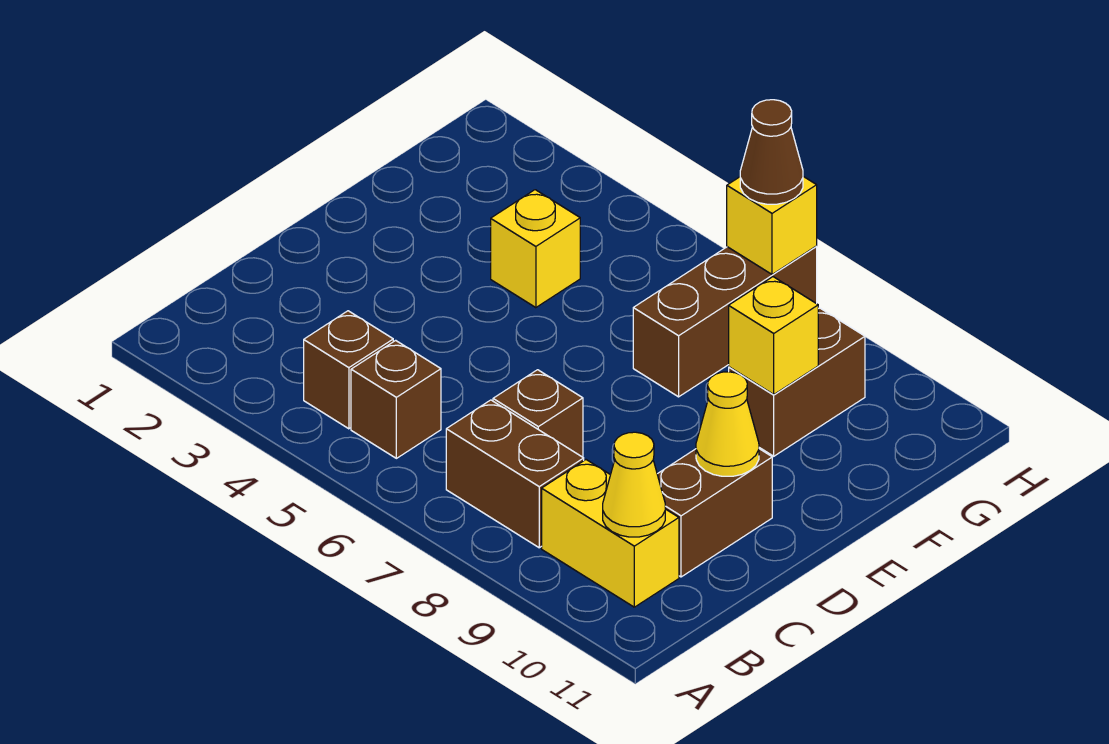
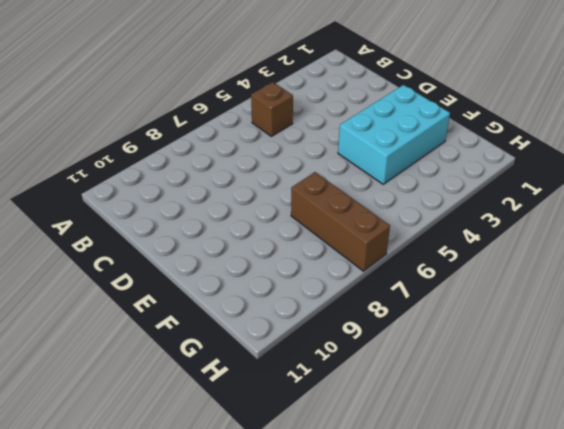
cyan brick E2:F4 level 1 -> yellow brick F4 level 1
none -> brown brick B4 level 1
none -> brown brick B7:B8 level 1
none -> yellow brick B9:B10 level 1

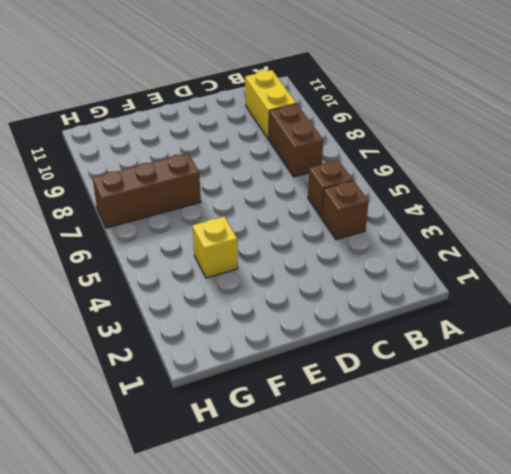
none -> brown brick C7 level 1
none -> brown brick C10:D10 level 1
none -> brown brick F9:G9 level 1

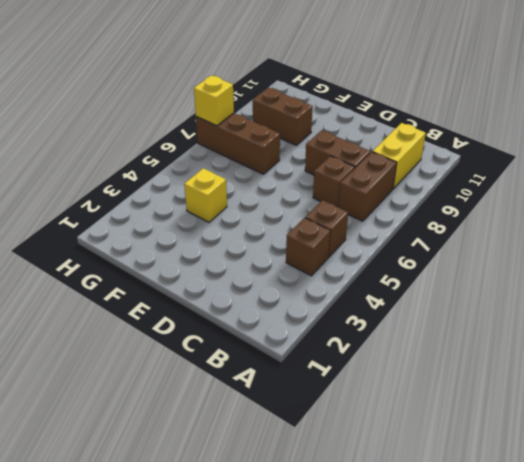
brown brick C8:D8 level 1 -> brown brick C10:D10 level 1
none -> yellow cone B10 level 2
none -> yellow cone D10 level 2
none -> yellow brick F9 level 2

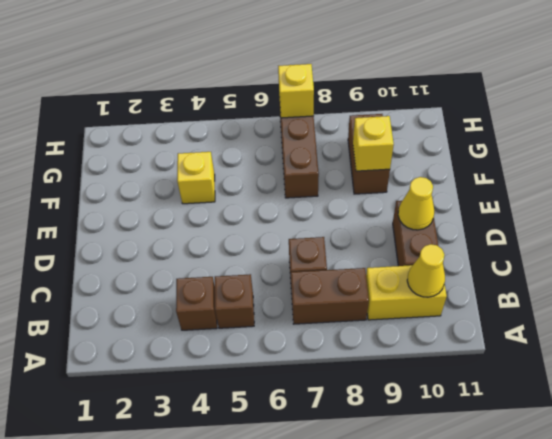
none -> brown cone H7 level 3

